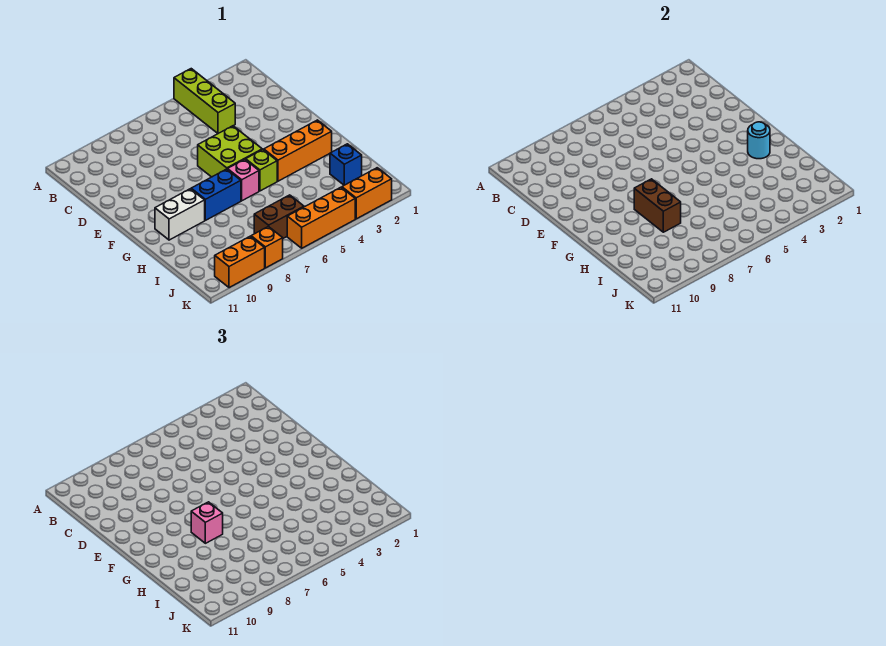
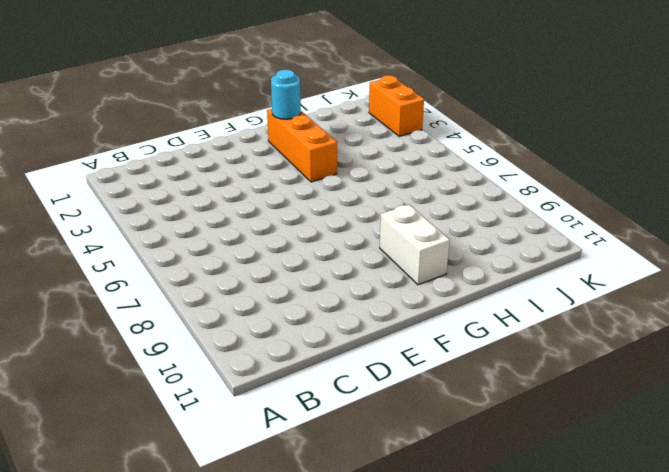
none -> lime brick A4:C4 level 1
none -> lime brick E5:F6 level 1
none -> lime brick G5 level 1

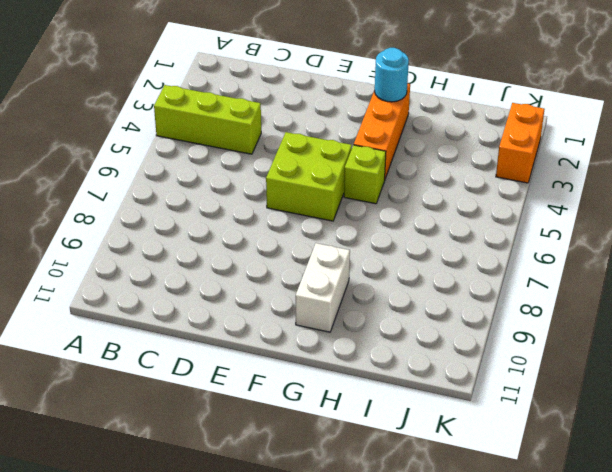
none -> pink brick G6 level 1
none -> blue brick G7:G8 level 1
none -> blue brick I2 level 1

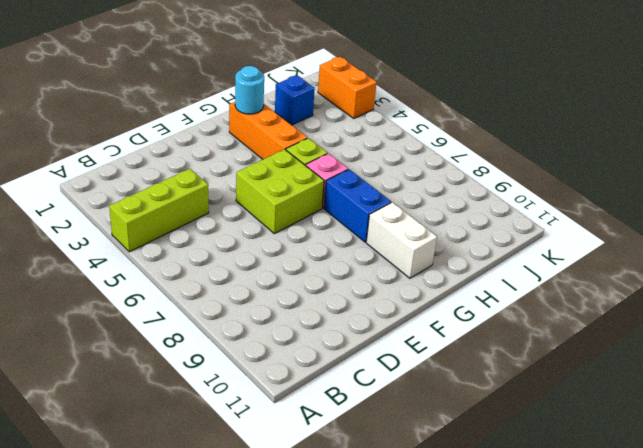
none -> brown brick J6:J7 level 1
none -> orange brick K4:K6 level 1
none -> orange brick K8 level 1

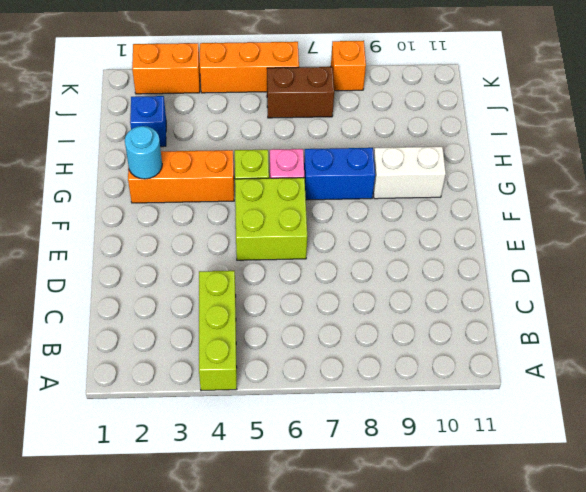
none -> orange brick K9:K10 level 1
none -> brown brick G8:H8 level 2
none -> pink brick G8 level 3

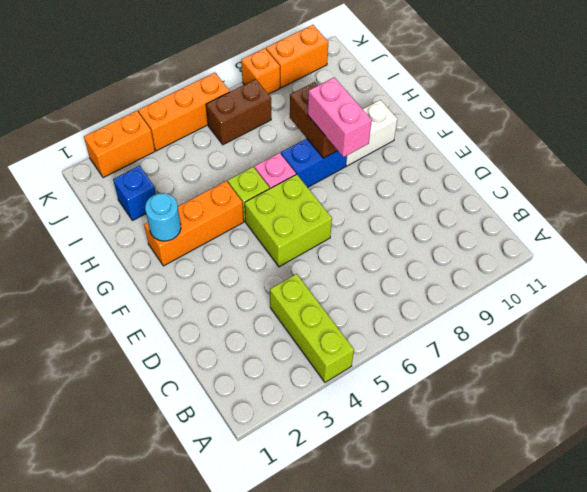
pink brick F8:G8 level 3 -> pink brick G8 level 3

